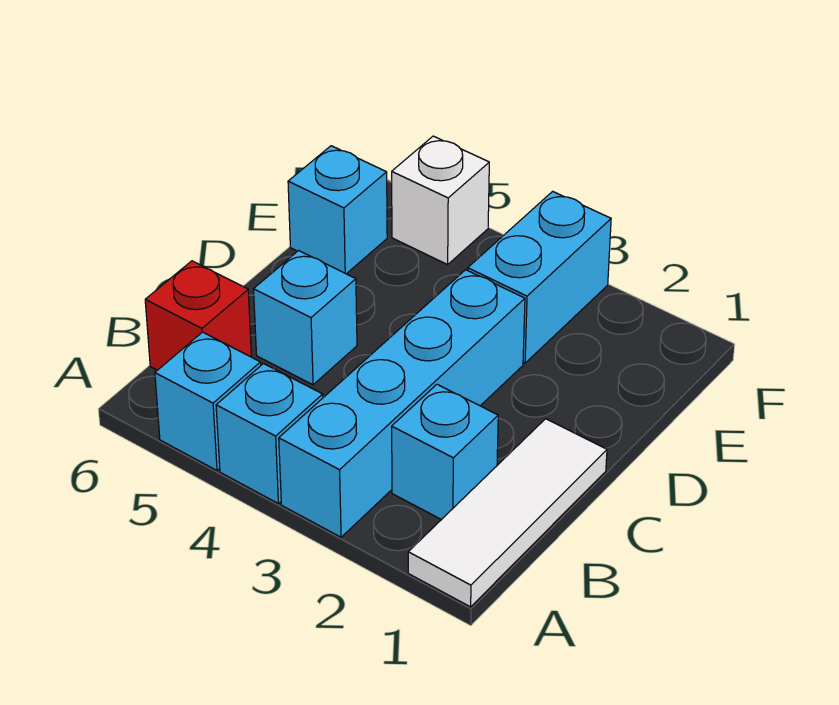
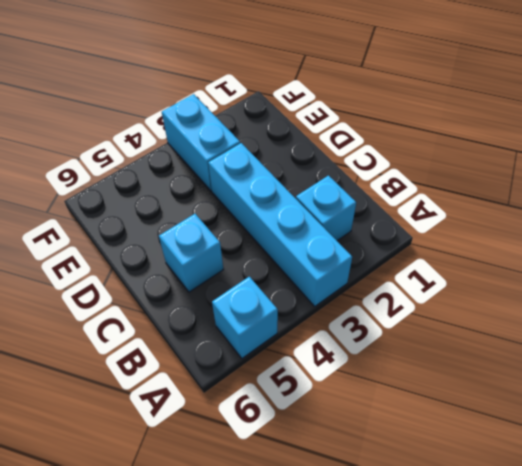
none -> white tile A1:C1 level 1
none -> cyan brick A4 level 1

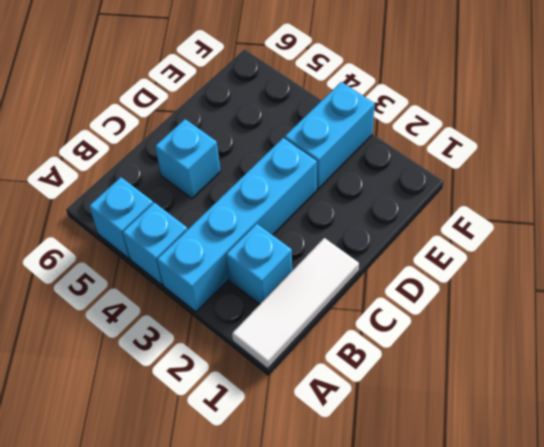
none -> red brick B6 level 1
none -> cyan brick E6 level 1

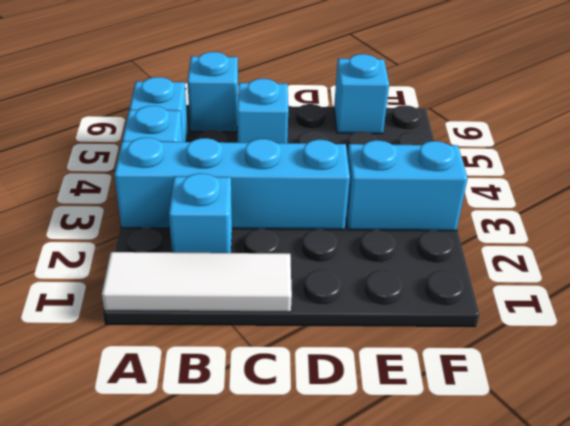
cyan brick B6 level 1 -> red brick B6 level 1
none -> white brick F5 level 1

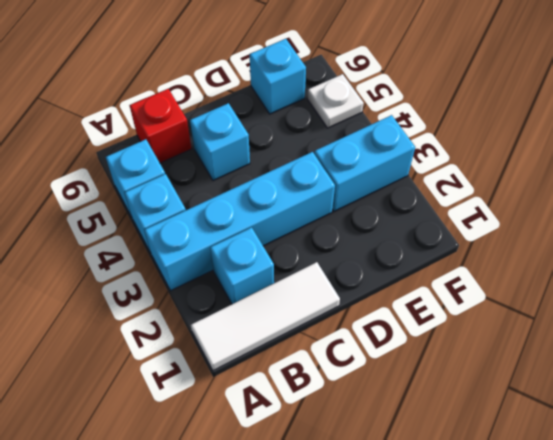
white plate F5 level 1 -> white brick F5 level 1

